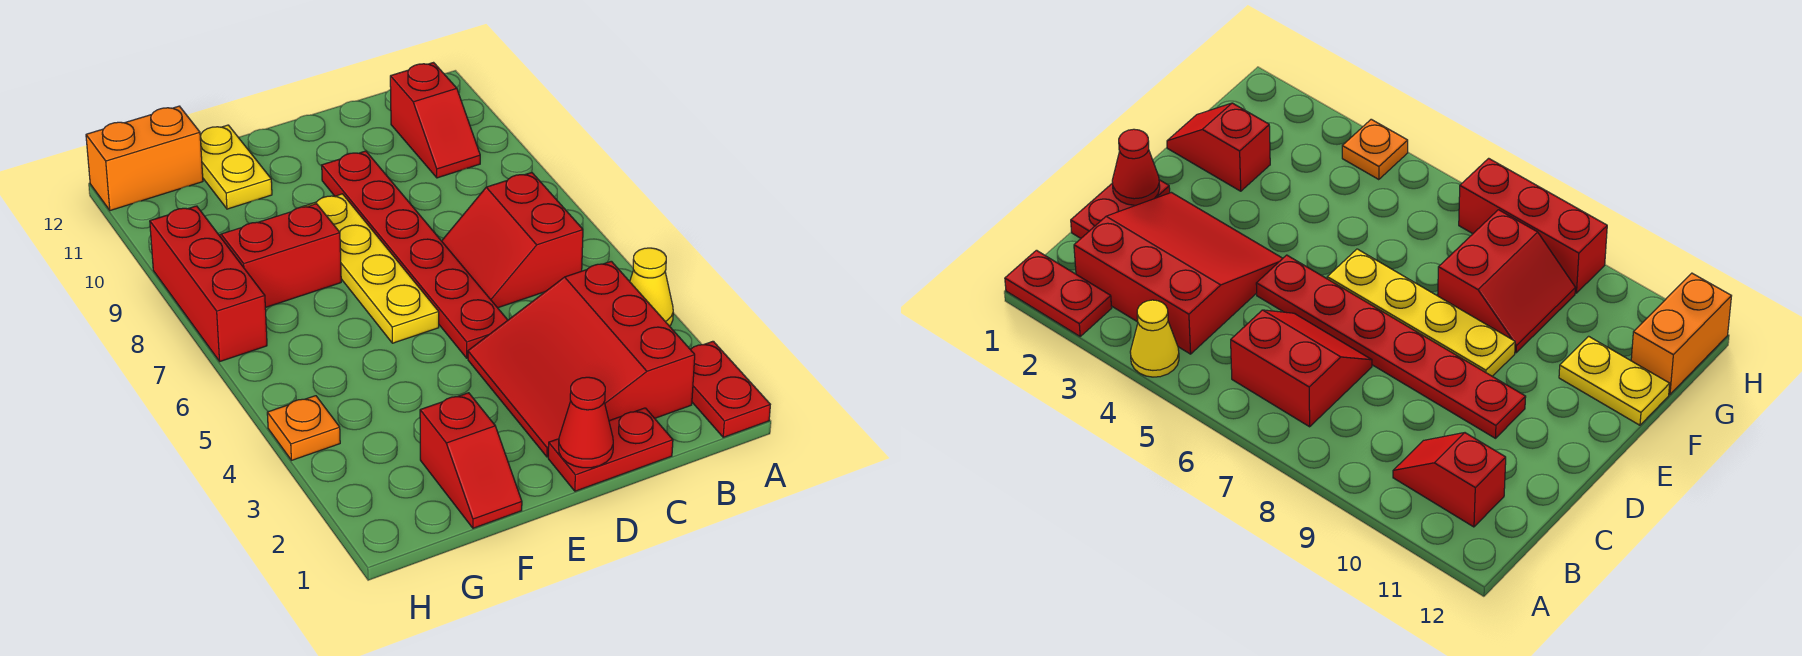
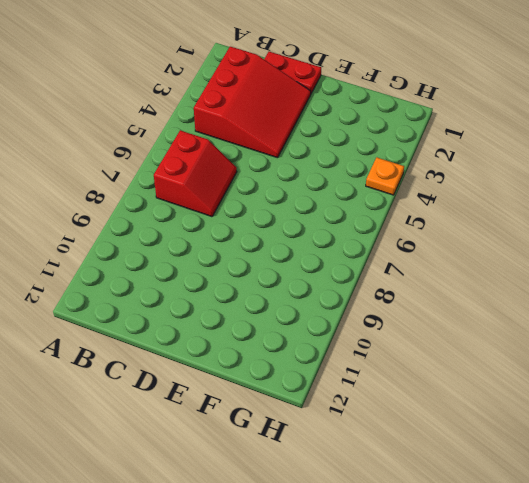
none -> red plate A1:A2 level 1
none -> yellow cone A4 level 1
none -> red slope B10:B11 level 1 top 11

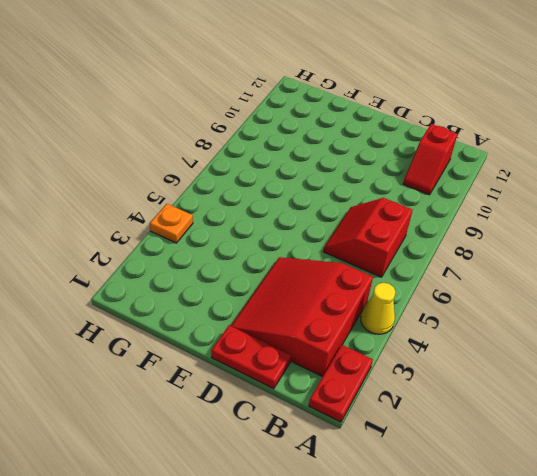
none -> red plate D5:D10 level 1
none -> yellow plate E6:E9 level 1
none -> red slope F1:F2 level 1 top 2

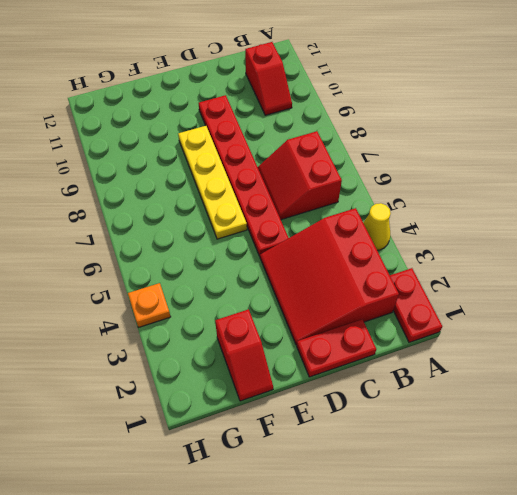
none -> red slope F8:G9 level 1 top 8
none -> yellow plate F11:F12 level 1
none -> orange brick G12:H12 level 1

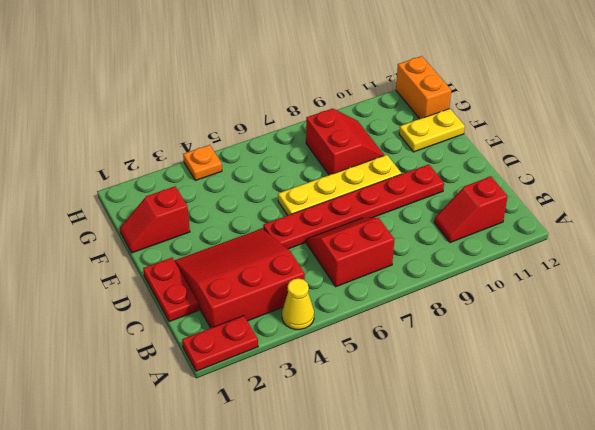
none -> red brick H7:H9 level 1
none -> red cone D1 level 2

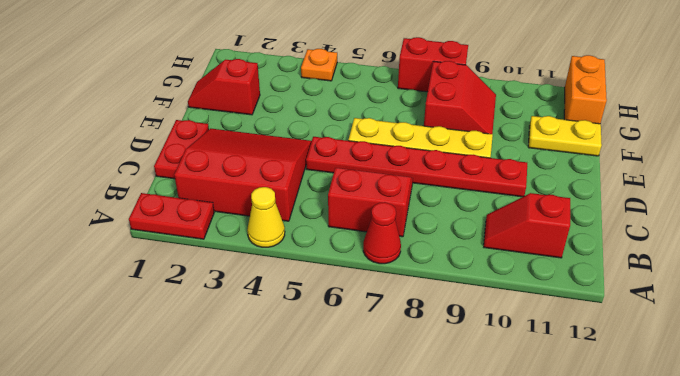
red cone A7 level 1 -> red cone D1 level 2
red brick H7:H8 level 1 -> red brick H7:H9 level 1

